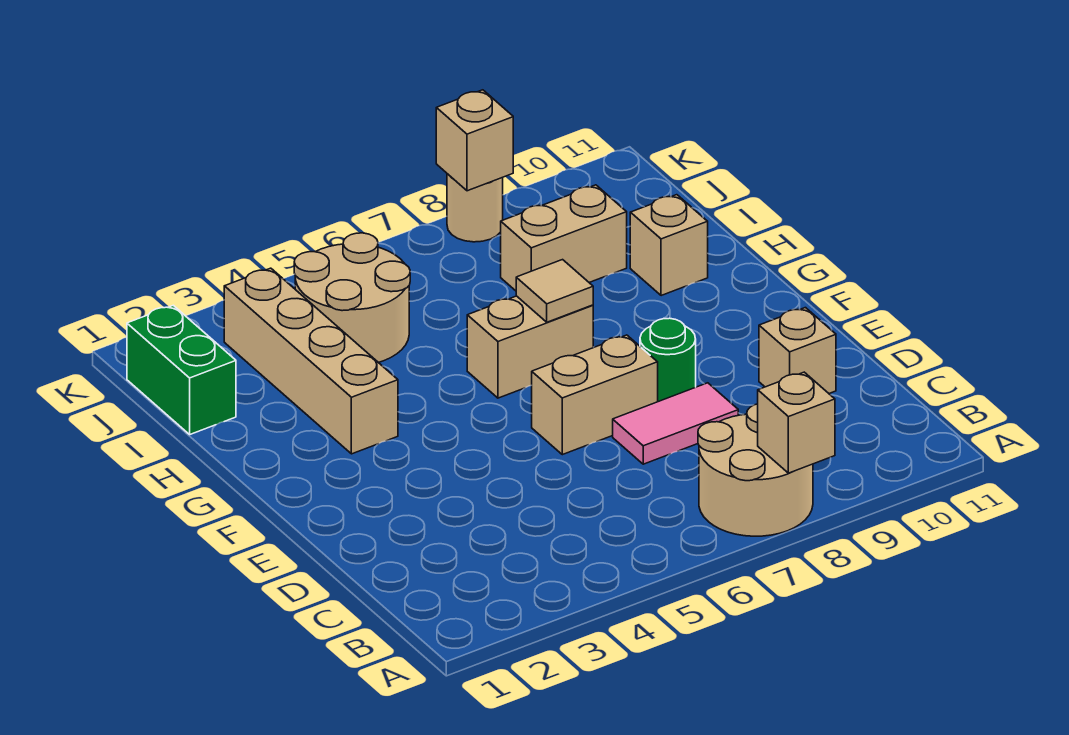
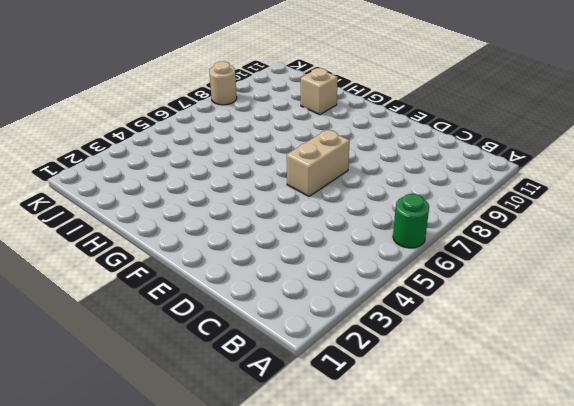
green round brick A6 level 1 -> green round brick E8 level 1
none -> tan round brick A7:B8 level 1
none -> pink tile D7:D8 level 1
none -> tan brick D10 level 1

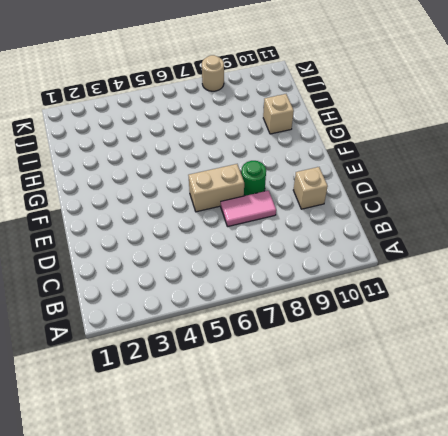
none -> tan round brick A7:B8 level 1
none -> tan brick G3:J3 level 1
none -> tan brick G6:G7 level 1

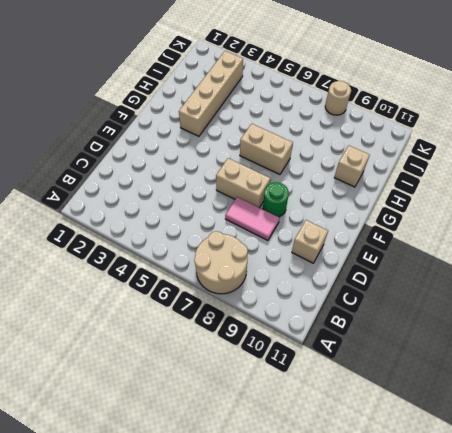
none -> green brick I1:J1 level 1
none -> tan round brick I4:J5 level 1
none -> tan brick I8:I9 level 1

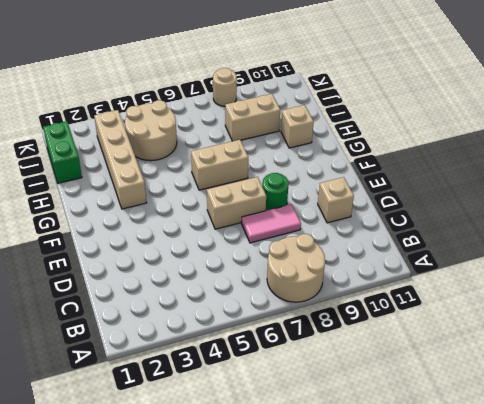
none -> tan brick A8 level 2
none -> tan tile G7 level 2
none -> tan brick K8 level 2

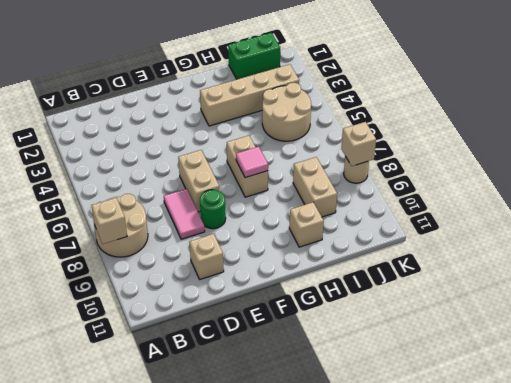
pink tile G7 level 2 -> tan tile G7 level 2

